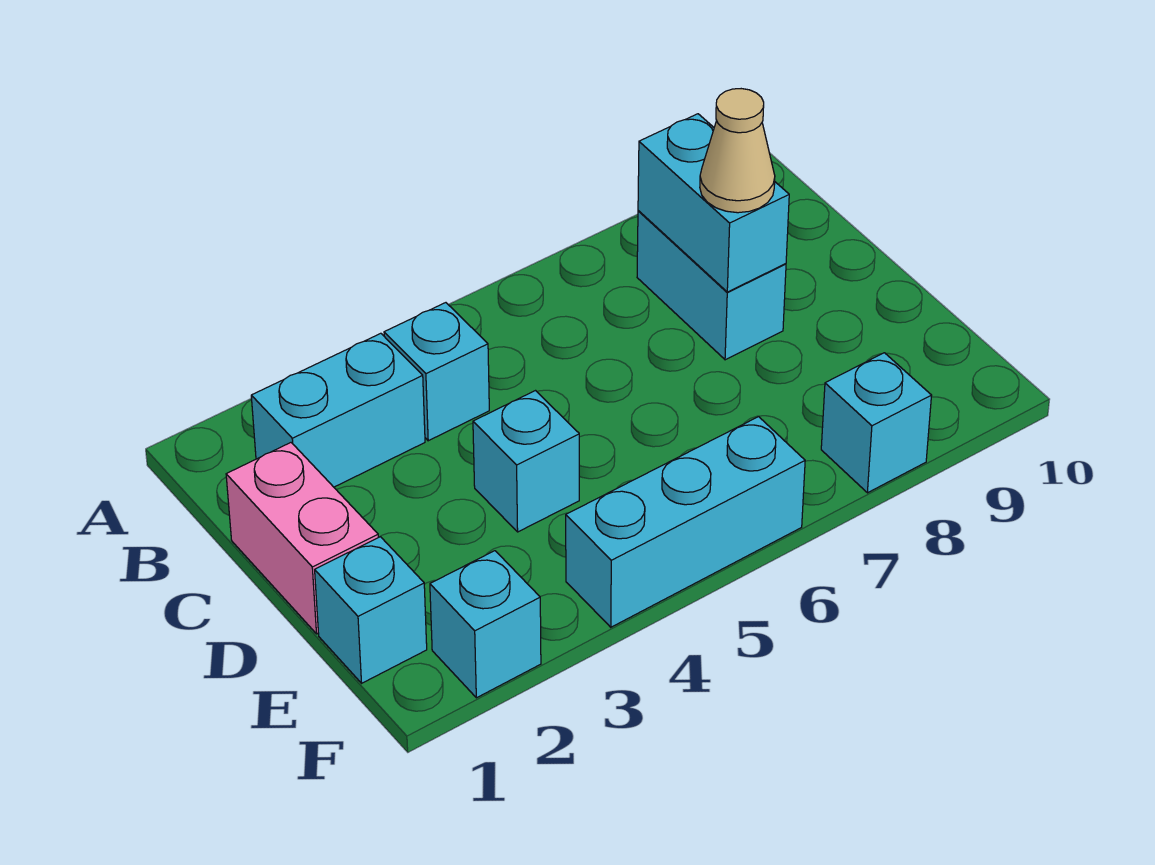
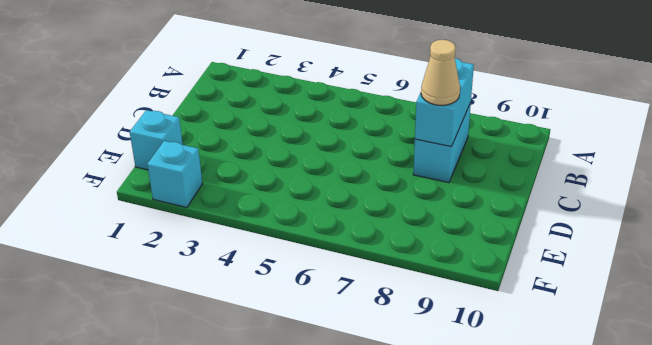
none -> cyan brick B2:B3 level 1
none -> cyan brick B4 level 1

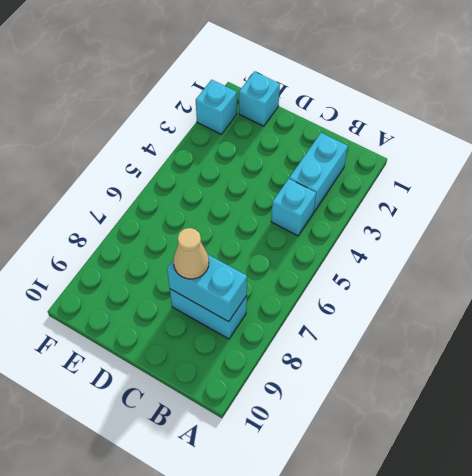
none -> pink brick C1:D1 level 1
none -> cyan brick D4 level 1

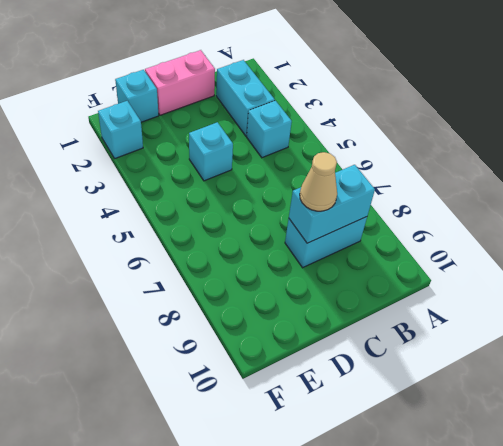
none -> cyan brick F4:F6 level 1
none -> cyan brick F8 level 1

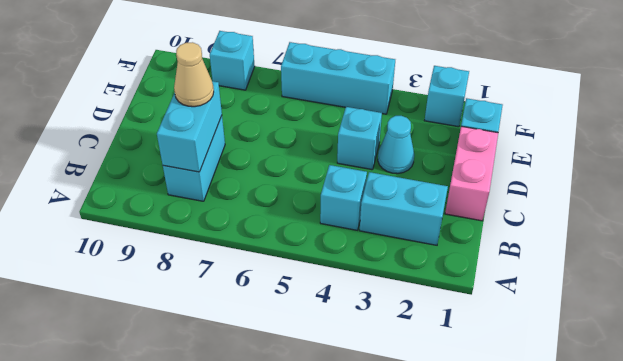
cyan cone D3 level 1 -> none

